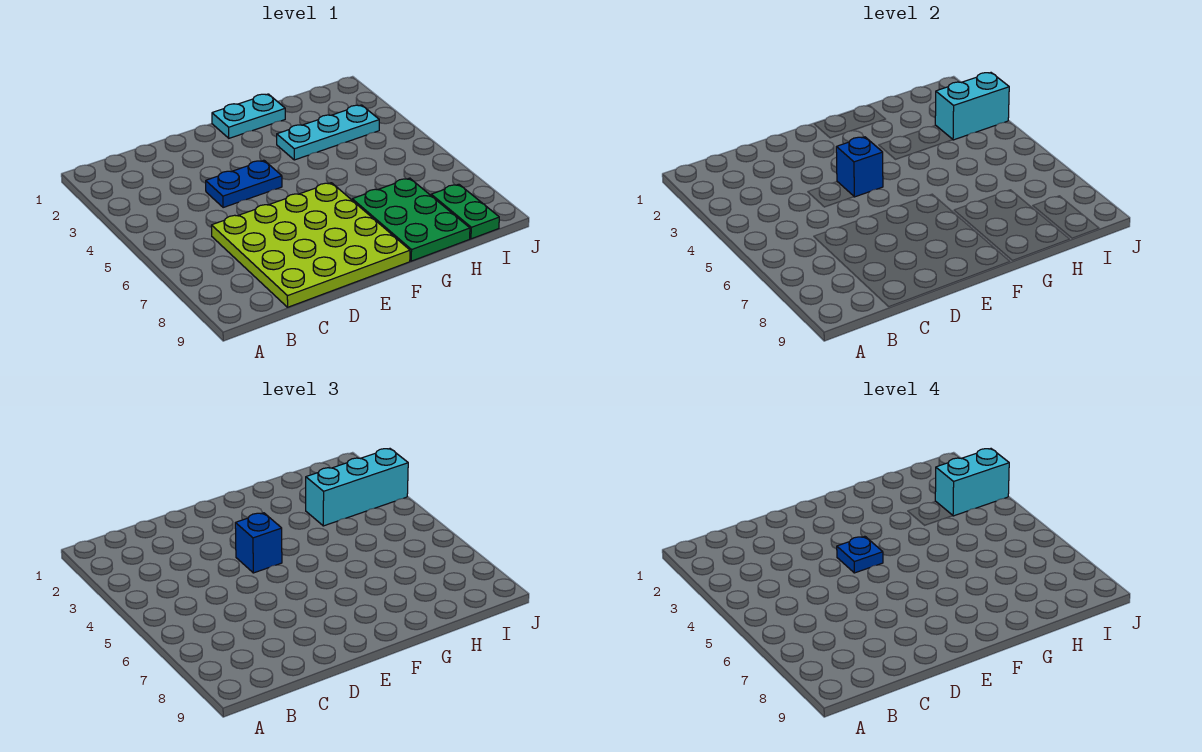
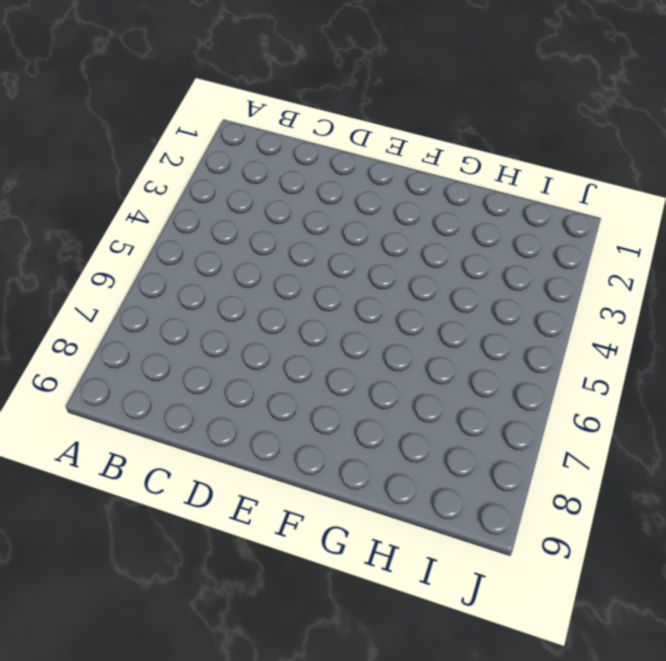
none -> lime plate C6:F9 level 1
none -> blue plate D4:E4 level 1
none -> cyan plate F1:G1 level 1

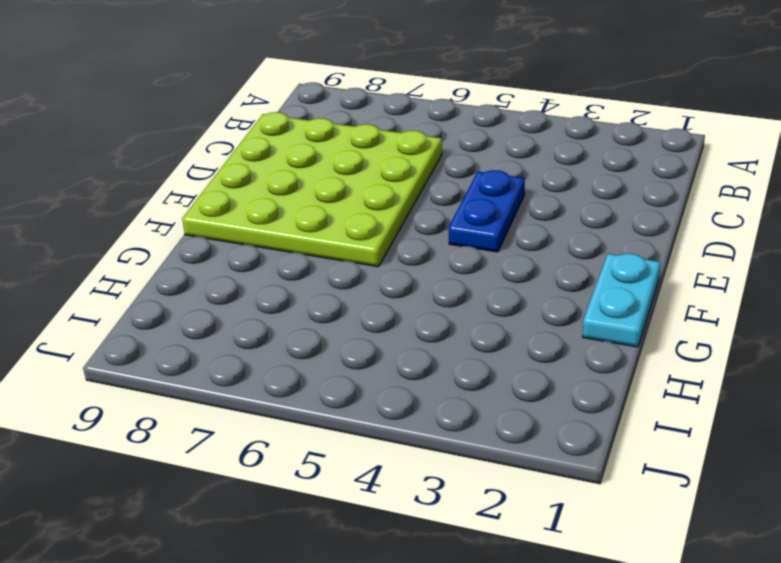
none -> cyan plate G3:I3 level 1
none -> green plate G7:H9 level 1
none -> green plate I8:I9 level 1

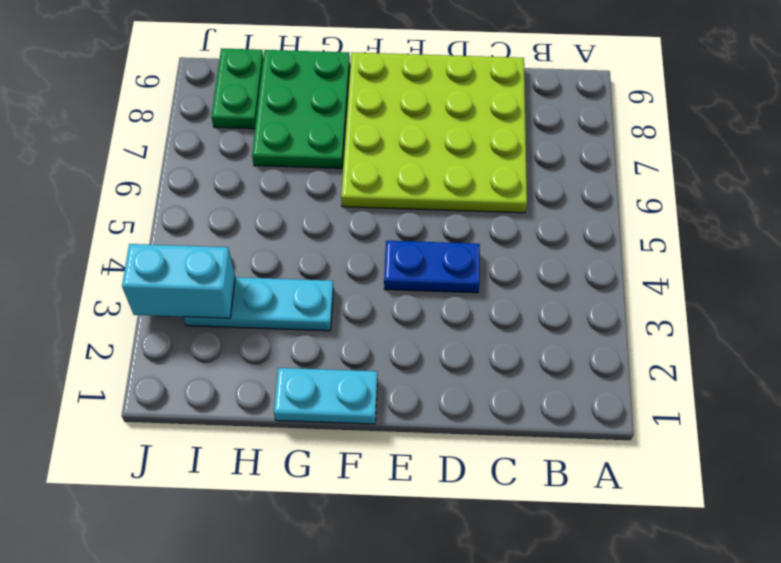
none -> blue brick E4 level 2
none -> blue brick E4 level 3
none -> cyan brick H3:J3 level 3

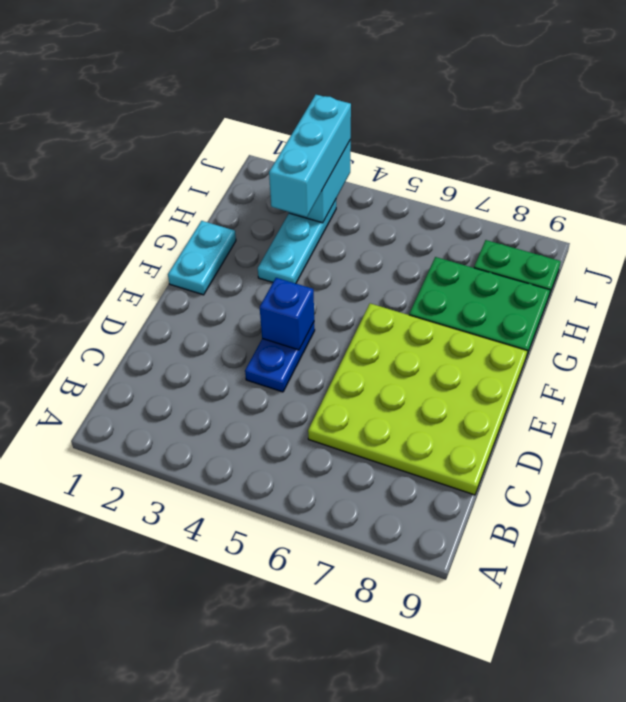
none -> blue brick E4 level 3
none -> blue plate E4 level 4
none -> cyan brick I3:J3 level 4

